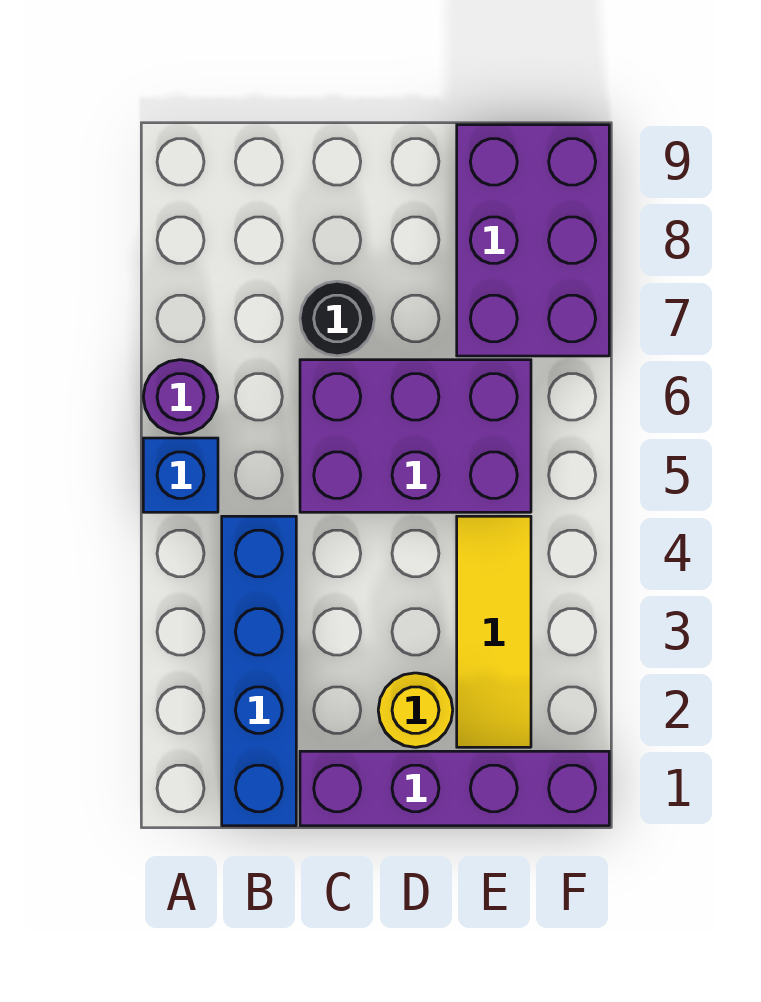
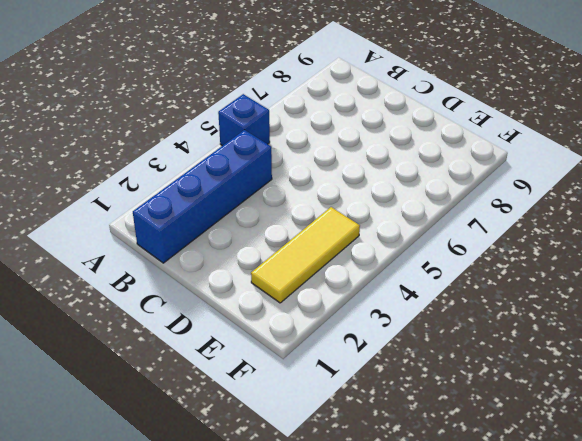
none -> purple round brick A6 level 1
none -> purple brick C1:F1 level 1

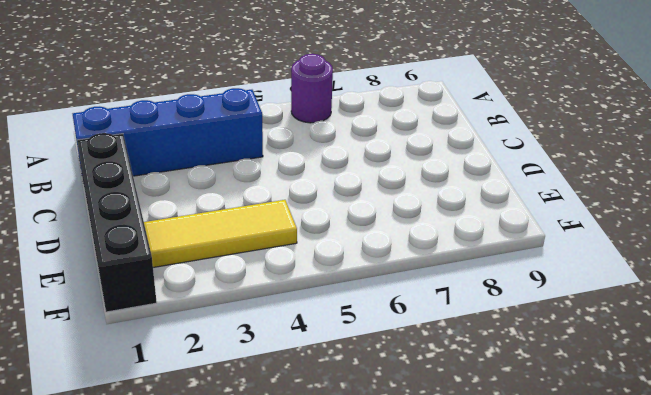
black brick C1:F1 level 1 -> purple brick C1:F1 level 1
none -> blue brick A5 level 1
none -> purple brick C5:E6 level 1

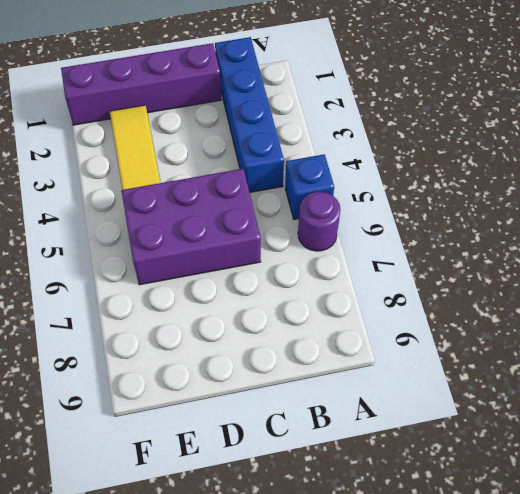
none -> black round brick C7 level 1
none -> yellow round brick D2 level 1

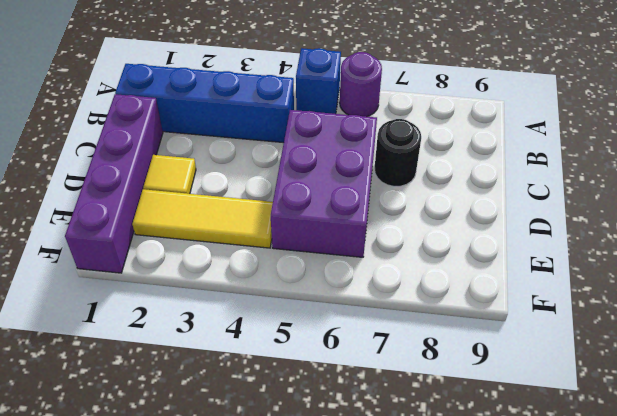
yellow tile D2 level 1 -> yellow round brick D2 level 1
none -> purple brick E7:F9 level 1

